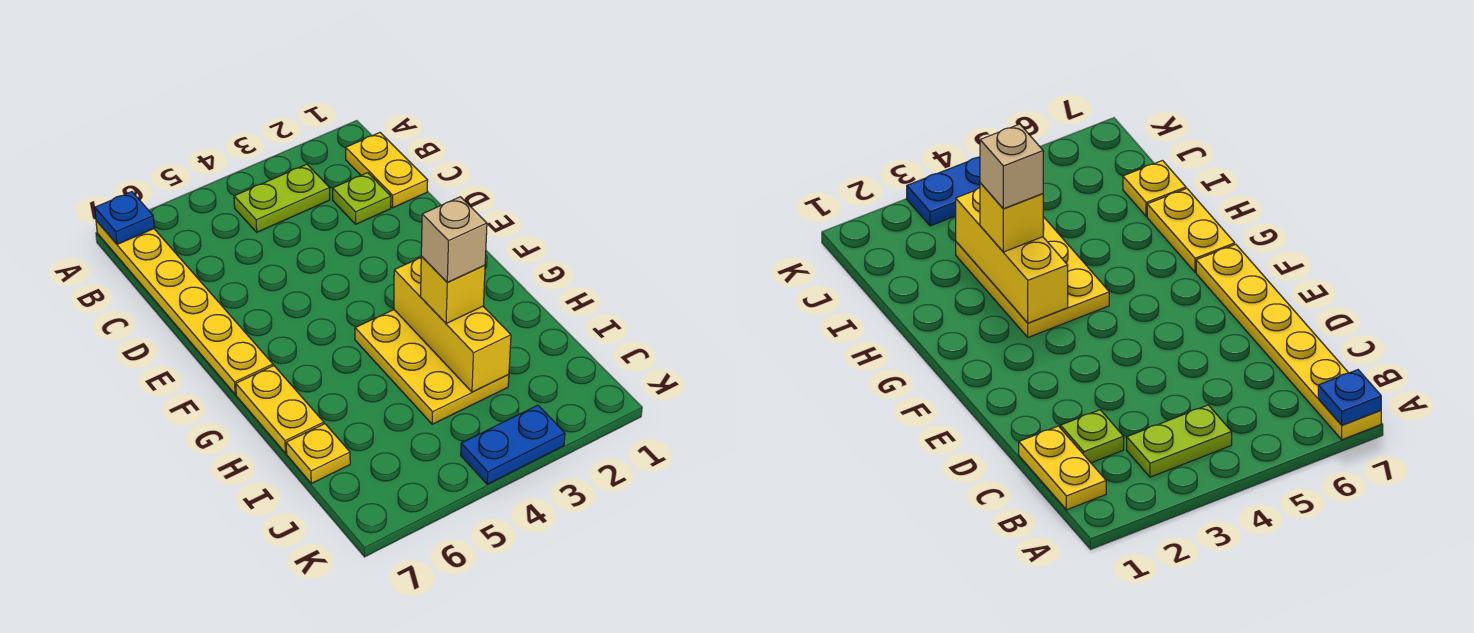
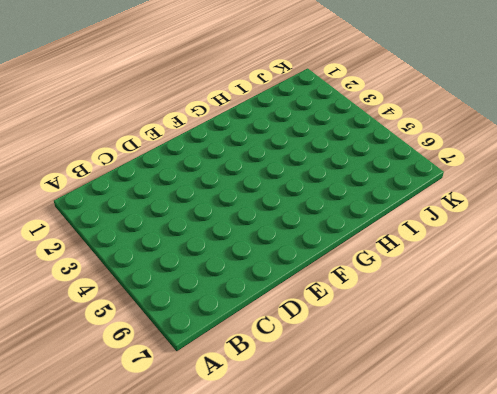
none -> yellow plate A7:F7 level 1
none -> yellow plate B1:C1 level 1
none -> lime plate B3:B4 level 1

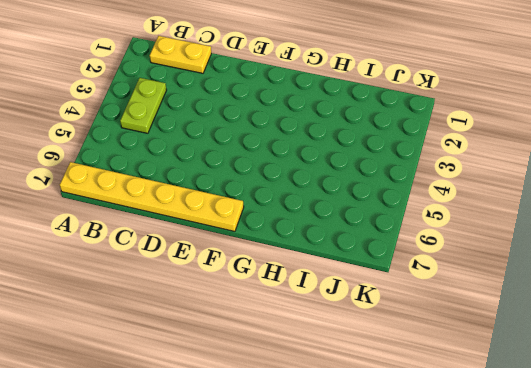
none -> lime plate C2 level 1
none -> yellow plate G3:I4 level 1
none -> yellow plate G7:H7 level 1

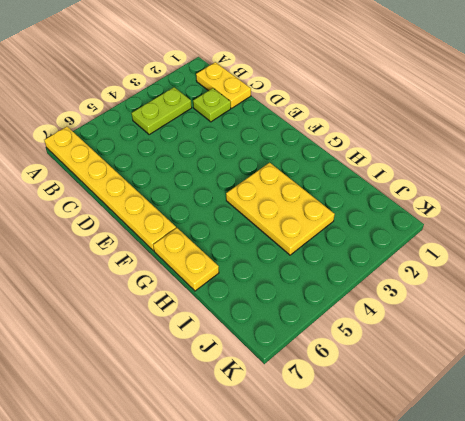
none -> yellow plate I7 level 1
none -> blue plate K3:K4 level 1
none -> blue plate A7 level 2

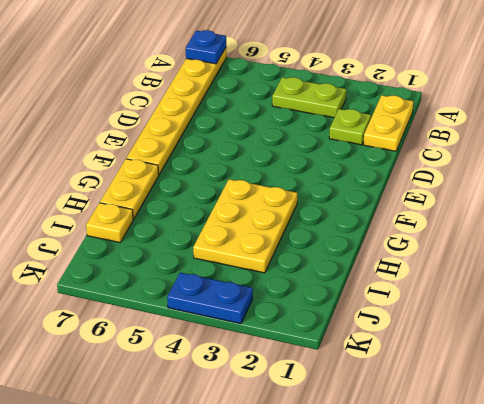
none -> yellow brick G3:I3 level 2
none -> yellow brick H3 level 3
none -> tan brick H3 level 4

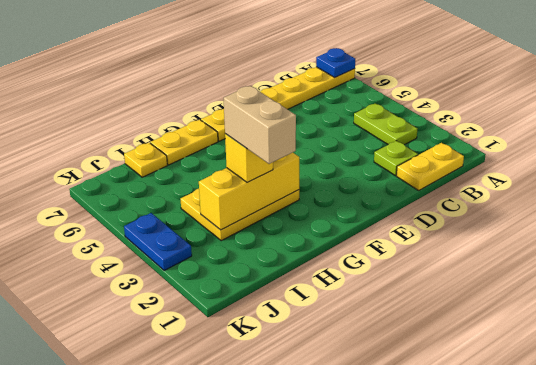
tan brick H2:H3 level 4 -> tan brick H3 level 4

